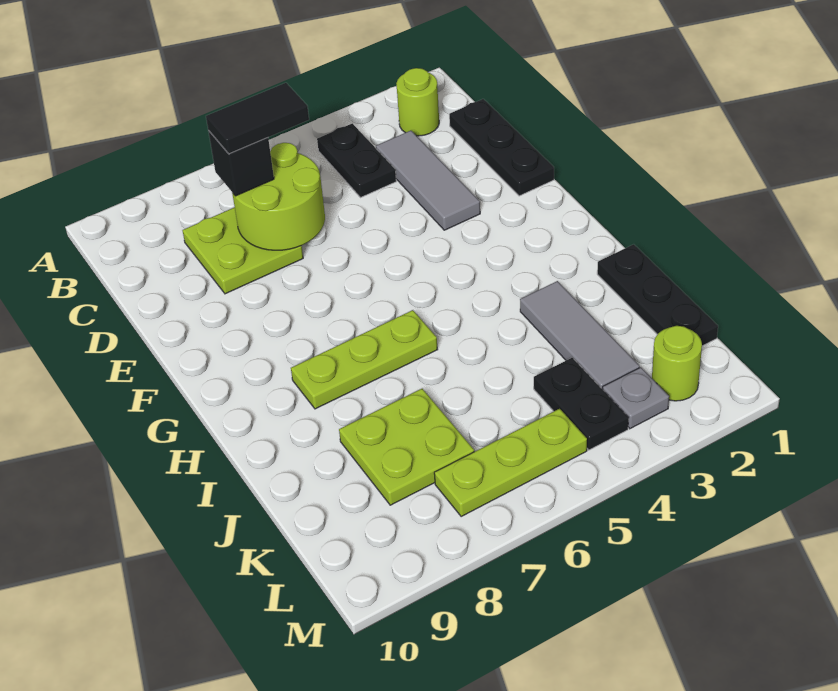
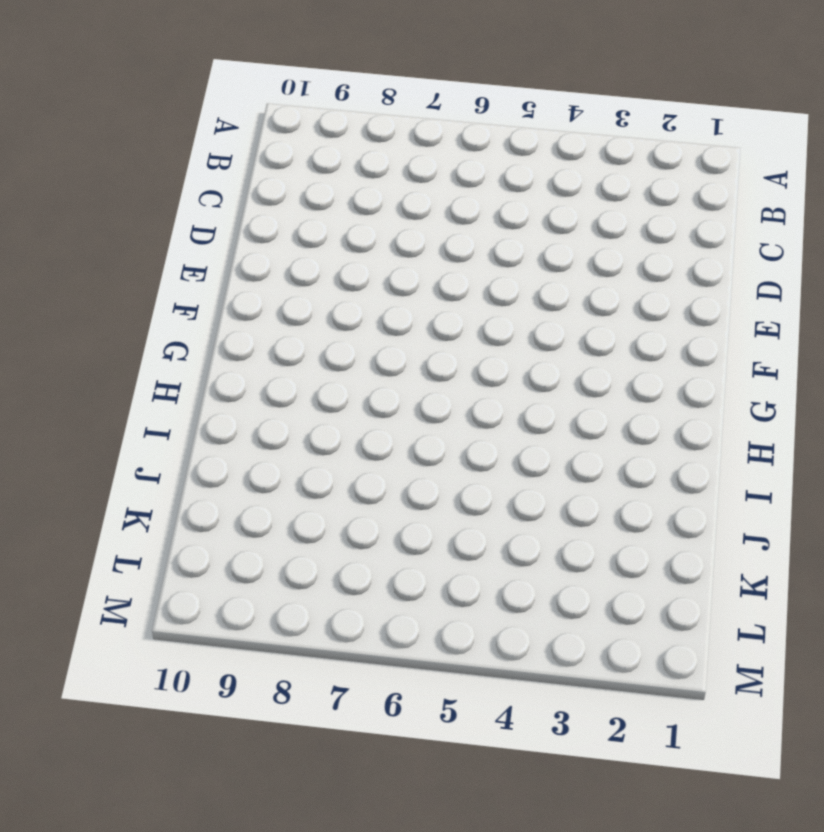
none -> lime round brick B2 level 1
none -> black plate B4:C4 level 1
none -> black plate C1:E1 level 1

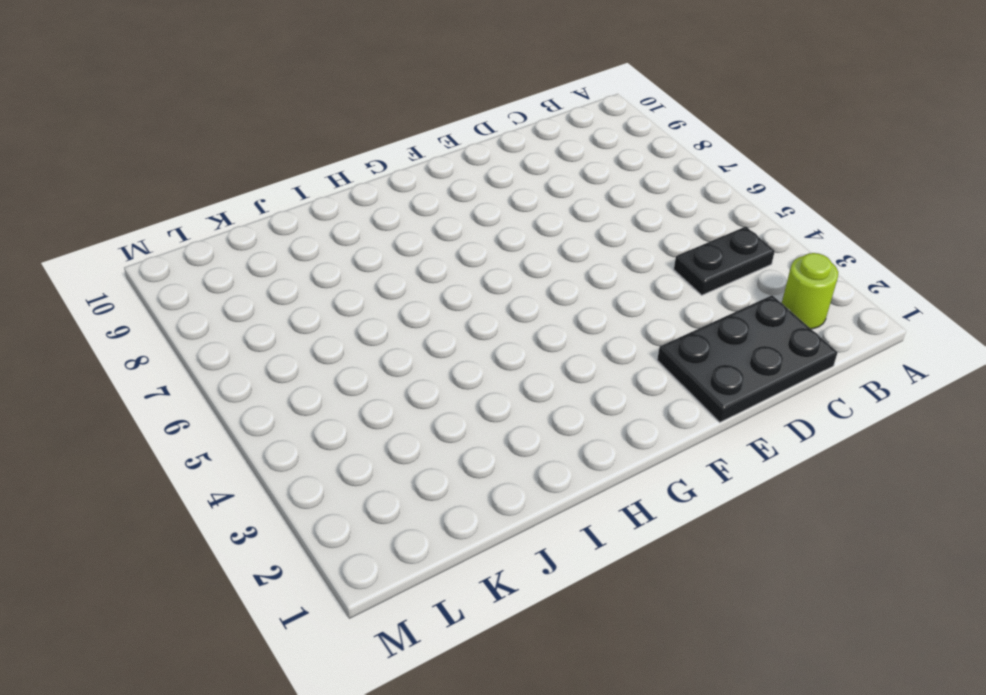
black plate C1:E2 level 1 -> black plate C1:E1 level 1
none -> grey tile C3:E3 level 1
none -> lime plate C7:D8 level 1
none -> lime plate H6:H8 level 1

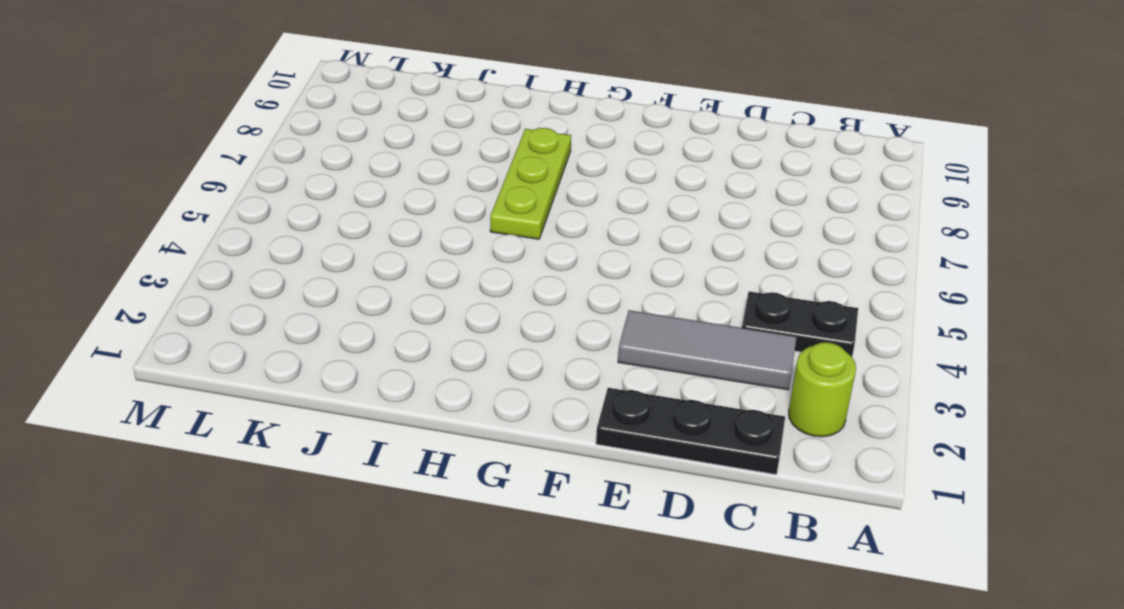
none -> lime plate C7:D8 level 1
none -> black plate I1:K1 level 1
none -> grey tile I3:K3 level 1

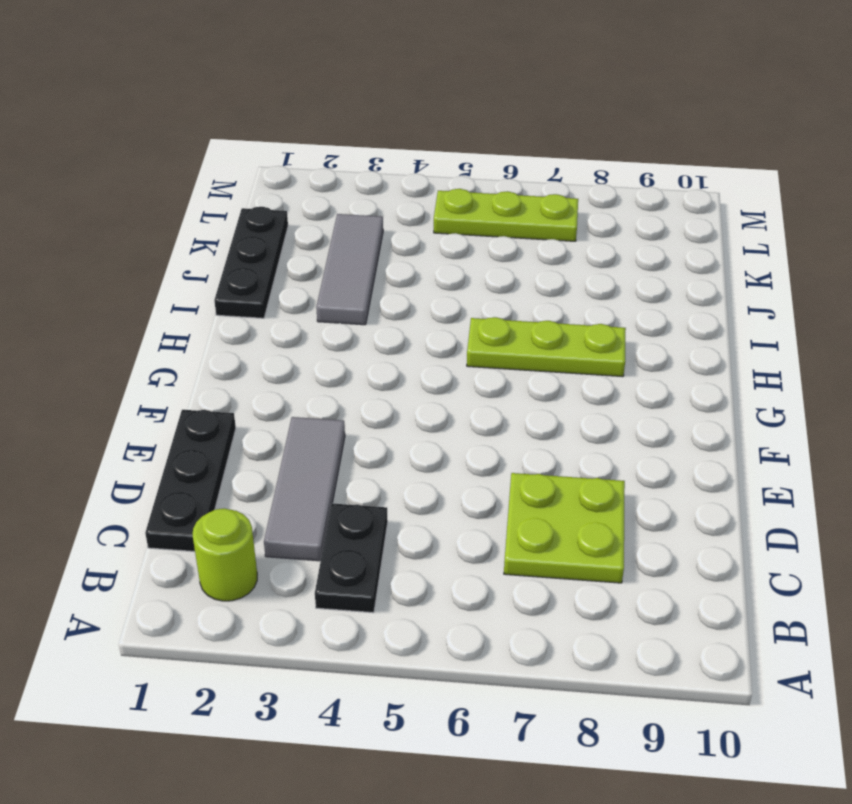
none -> lime plate J7:K8 level 1
none -> black plate K4:L4 level 1
none -> lime round brick L2 level 1

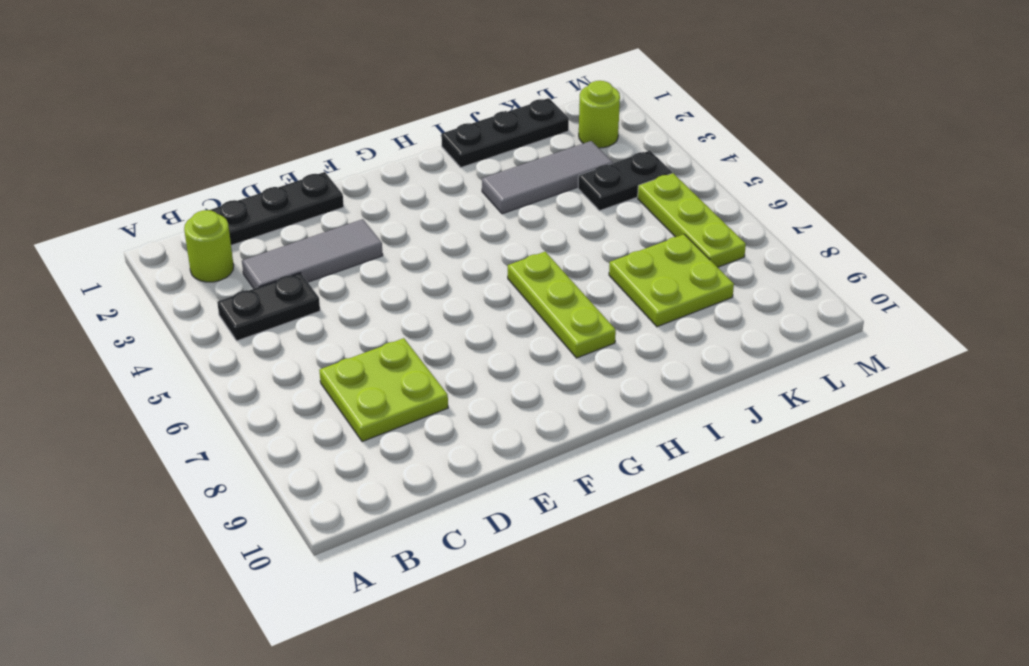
none -> grey plate L3 level 1
none -> lime round brick C6:D7 level 2
none -> black brick C7 level 3

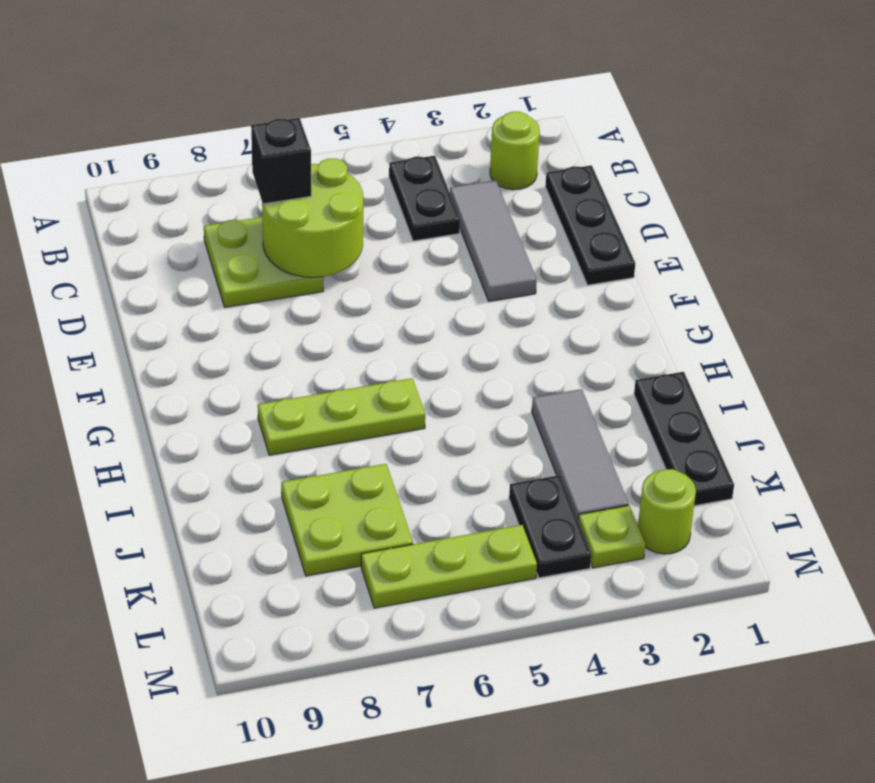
lime plate L3 level 1 -> grey plate L3 level 1
none -> black tile C6:C7 level 4

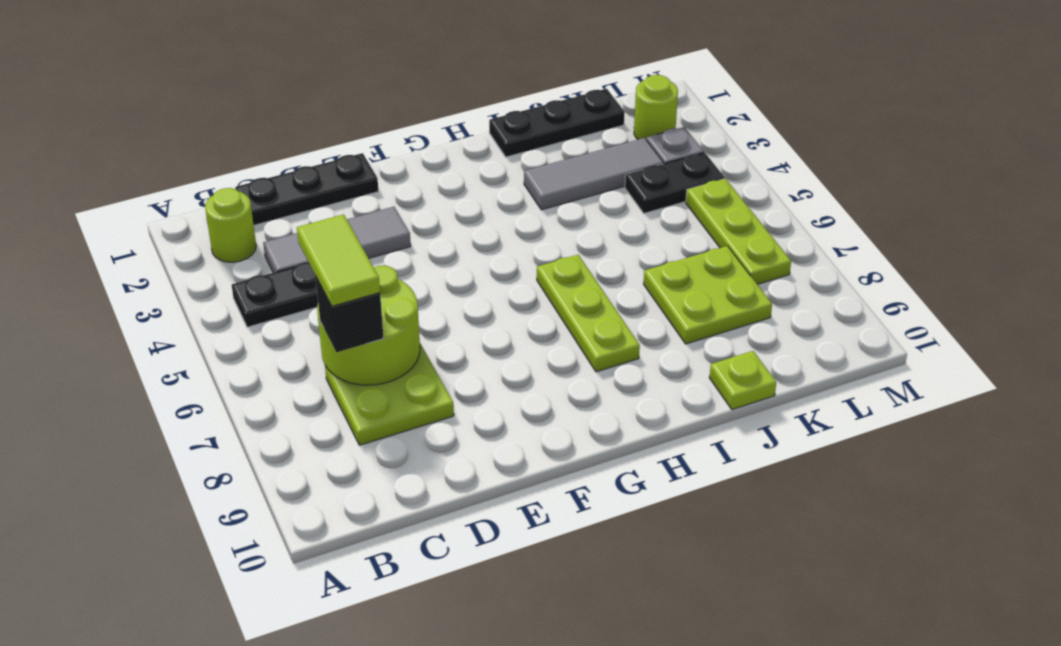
lime tile C6:C7 level 4 -> black tile C6:C7 level 4
lime plate J10 level 1 -> none

